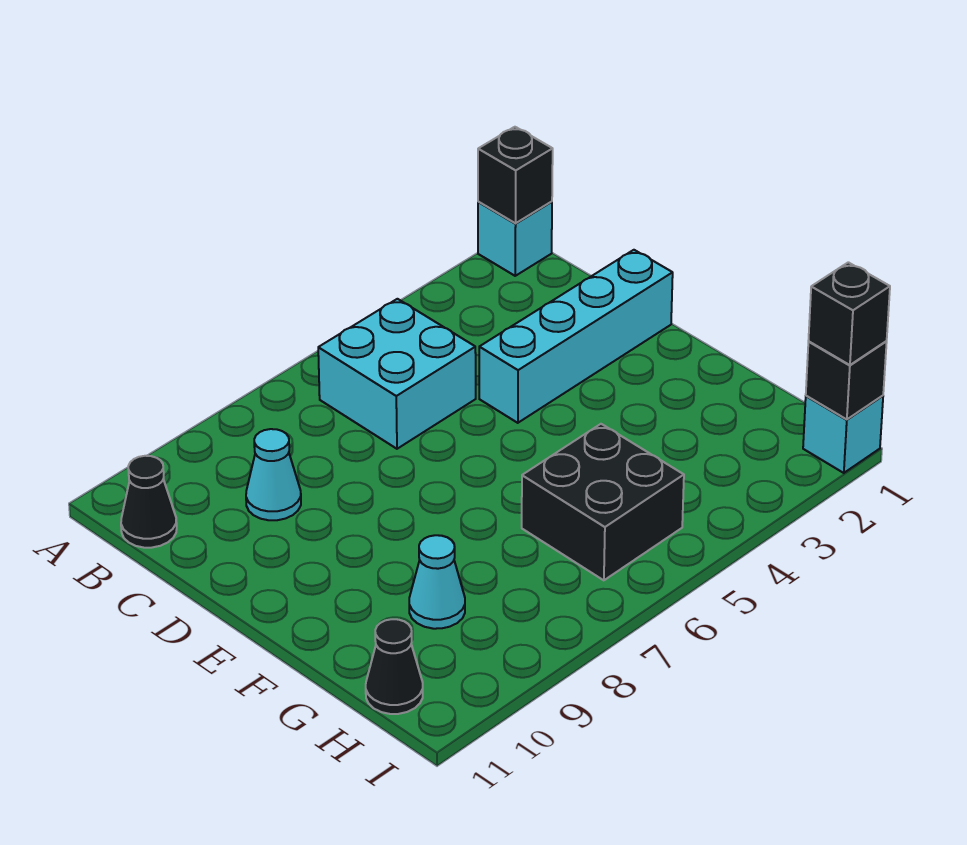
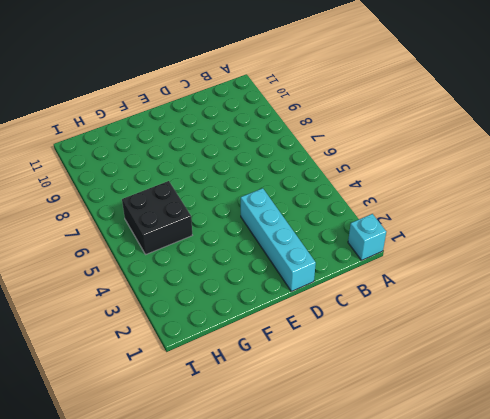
none -> cyan brick B5:C6 level 1
none -> black cone B11 level 1
none -> cyan cone C9 level 1

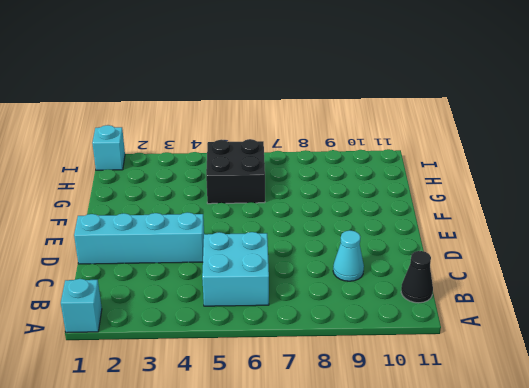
none -> cyan cone G9 level 1
none -> black cone H11 level 1
none -> black brick A1 level 2

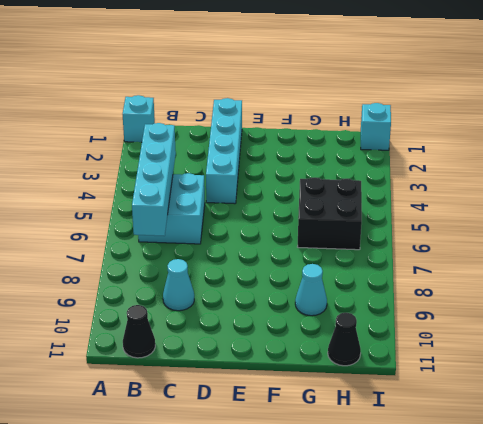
cyan brick B4:B7 level 2 -> none
none -> black brick A1 level 2
none -> black brick I1 level 2
none -> black brick I1 level 3

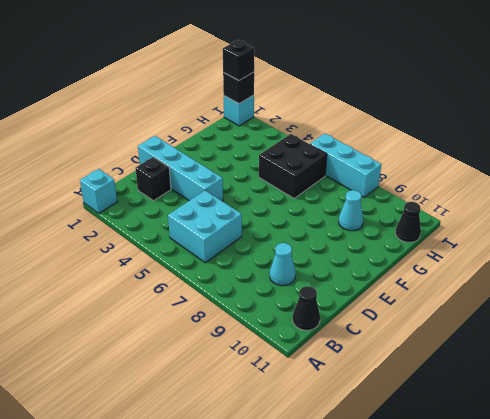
black brick C2 level 1 -> black brick A1 level 2
cyan brick I6:I8 level 1 -> none

